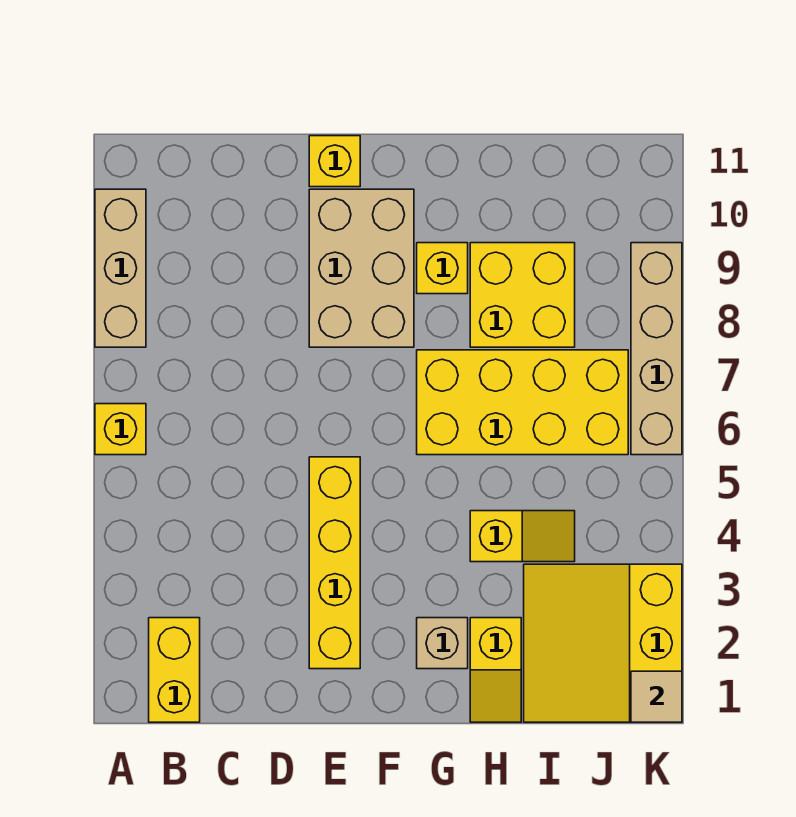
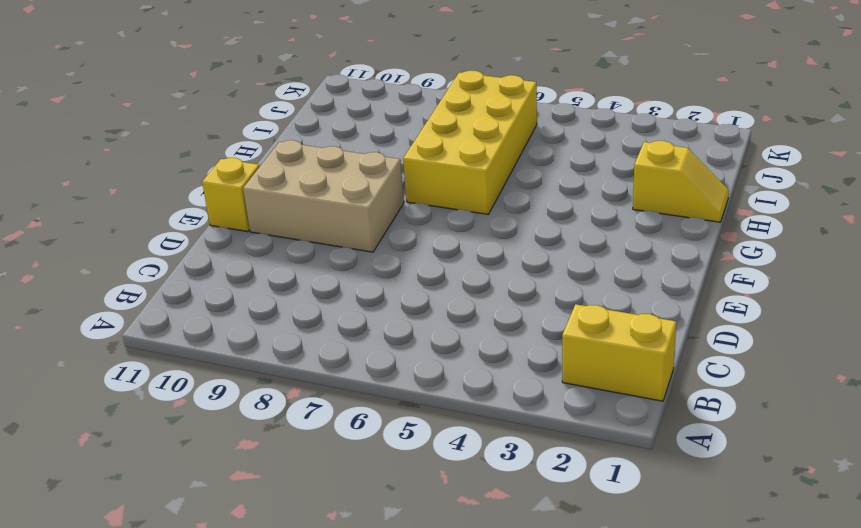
none -> yellow brick A6 level 1
none -> tan brick A8:A10 level 1
none -> yellow brick E2:E5 level 1

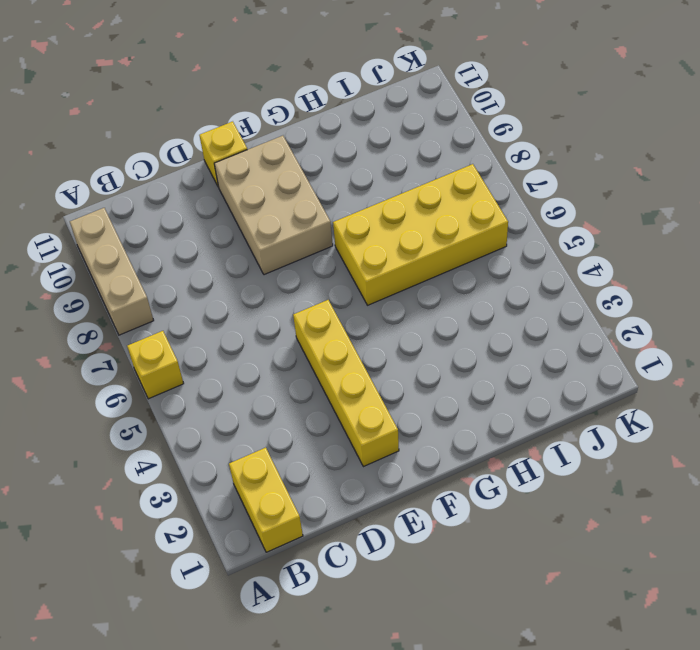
none -> tan brick G2 level 1
none -> yellow brick G9 level 1
none -> yellow slope H1:H2 level 1 top 2

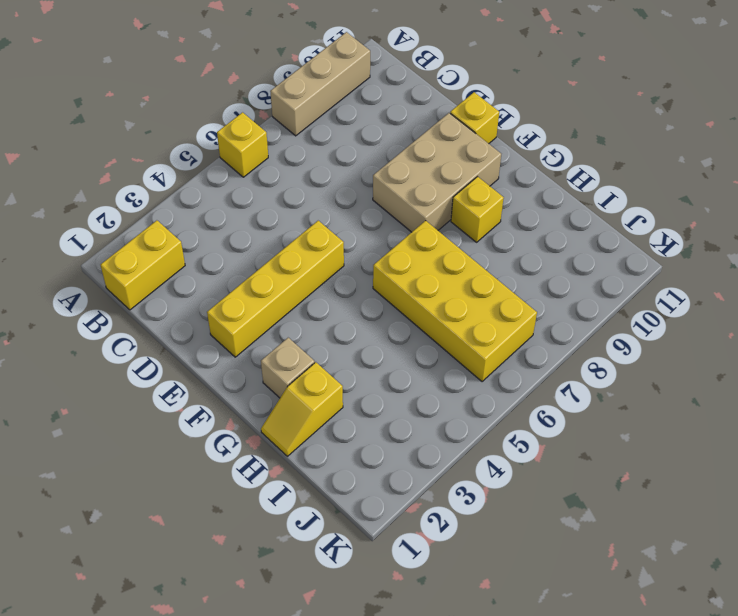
none -> yellow slope H4:I4 level 1 top H
none -> yellow brick H8:I9 level 1
none -> yellow slope I1:K3 level 1 top K

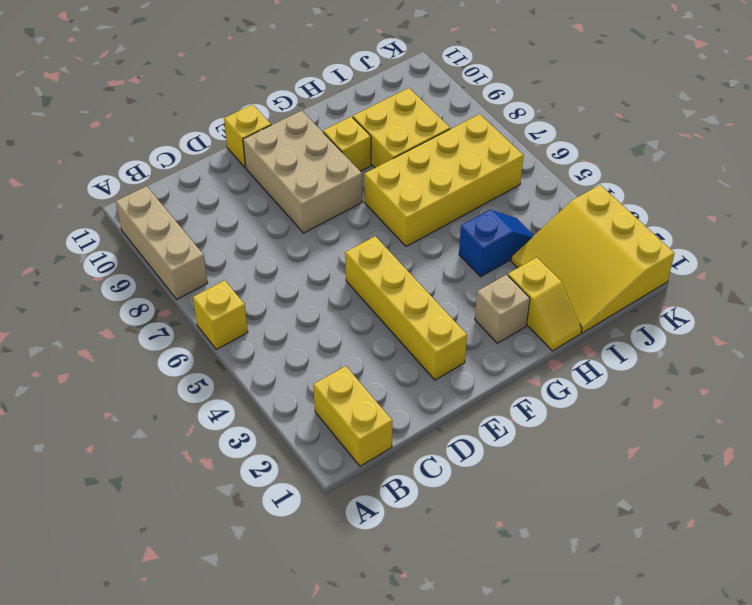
blue slope H4:I4 level 1 top H -> yellow slope H4:I4 level 1 top H
none -> tan brick K6:K9 level 1
none -> tan tile K1 level 2

